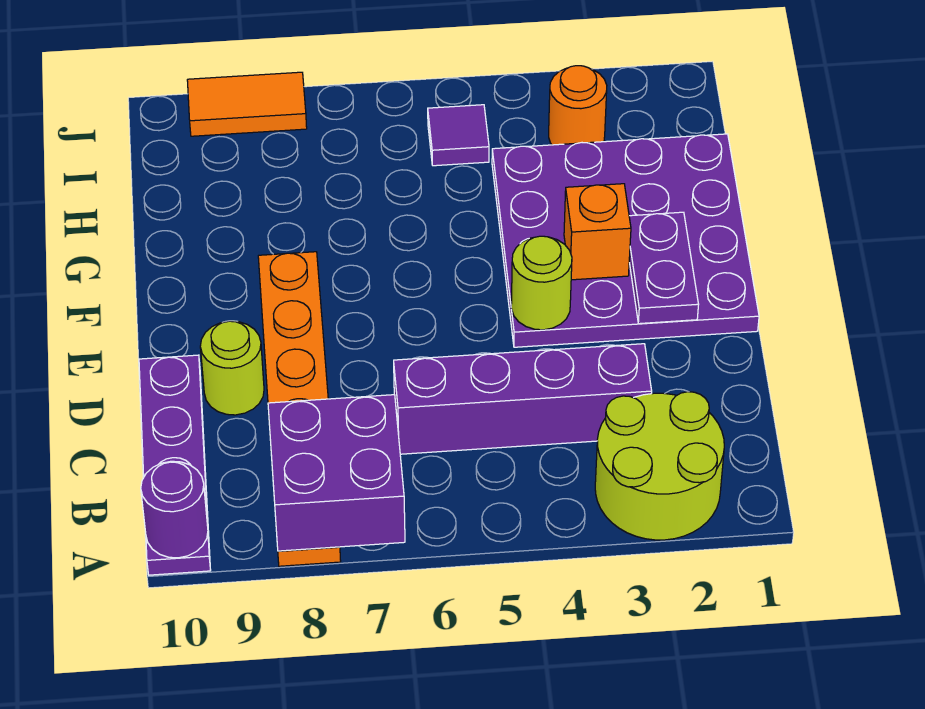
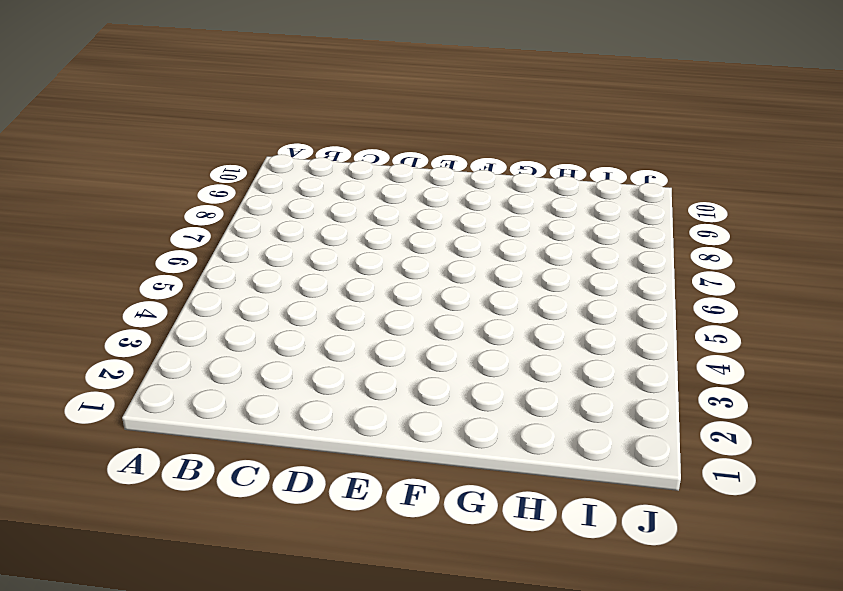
none -> lime round brick A2:B3 level 1
none -> orange plate A8:F8 level 1
none -> purple plate A10:D10 level 1

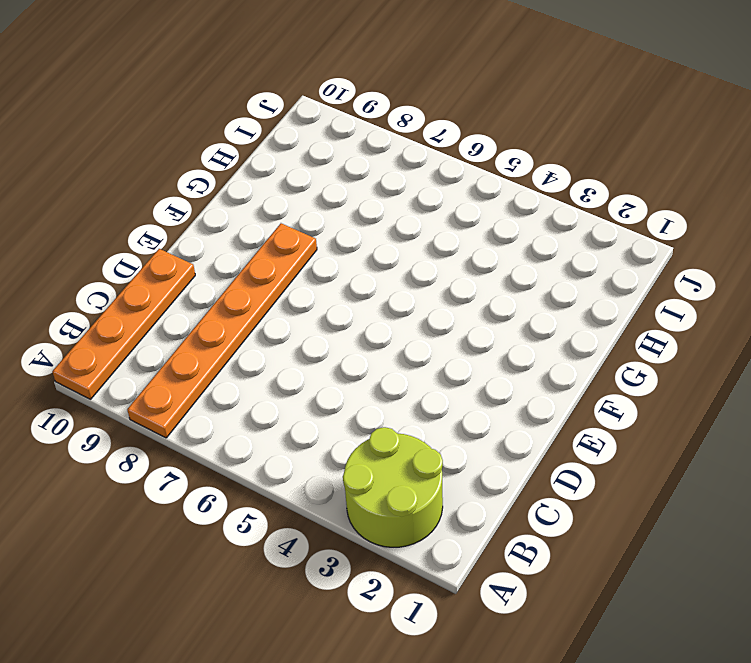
orange plate A10:D10 level 1 -> purple plate A10:D10 level 1
none -> purple brick C3:C6 level 1
none -> lime round brick D9 level 1
none -> purple plate E1:H4 level 1

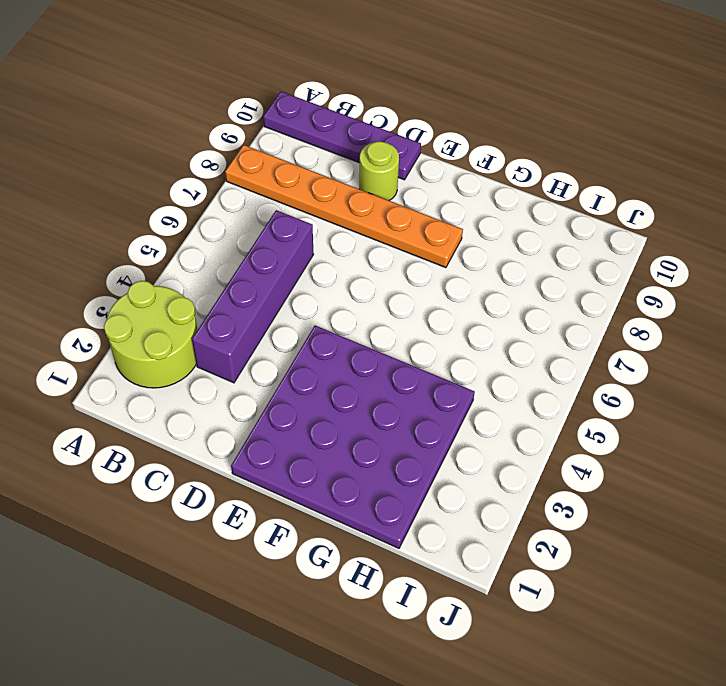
none -> orange round brick I3 level 1
none -> purple tile I5 level 1
none -> orange tile J8:J9 level 1

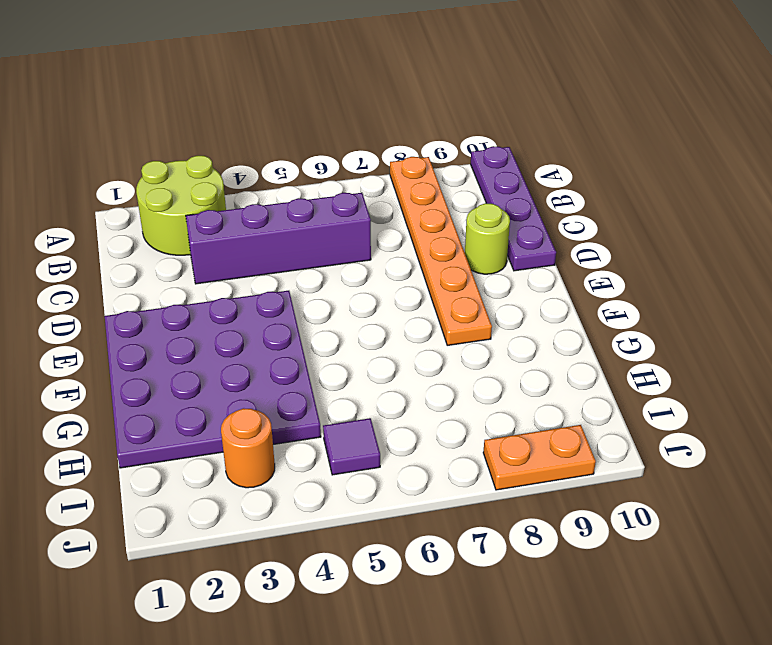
orange plate J8:J9 level 1 -> orange tile J8:J9 level 1
none -> purple brick A7:B8 level 2
none -> purple round brick A10 level 2
none -> purple plate E2:F2 level 2

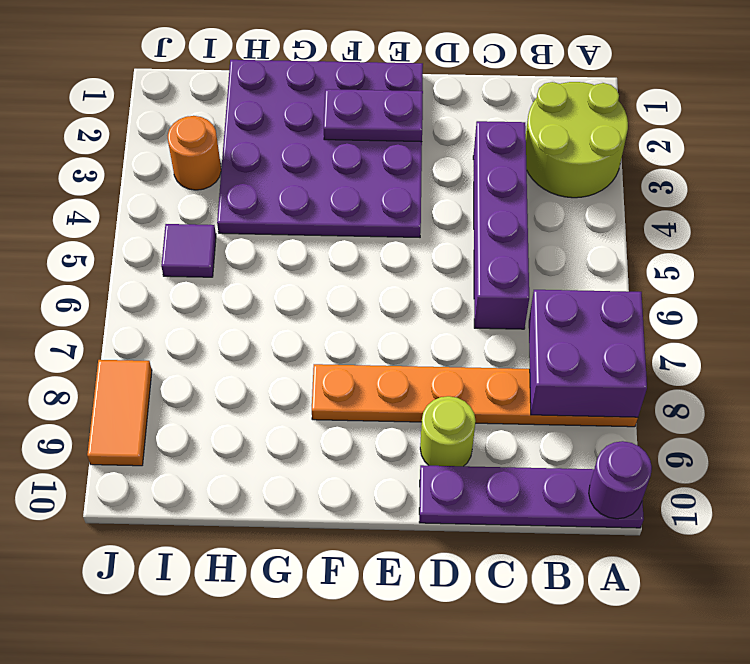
none -> lime round brick E4 level 2
none -> orange brick F3 level 2

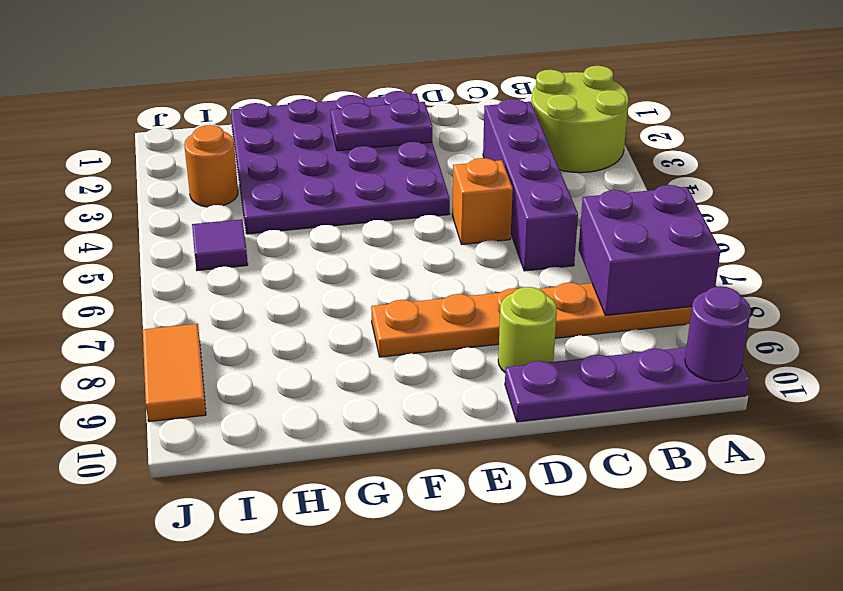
orange brick D5 level 1 -> orange brick F3 level 2
none -> lime round brick E4 level 2

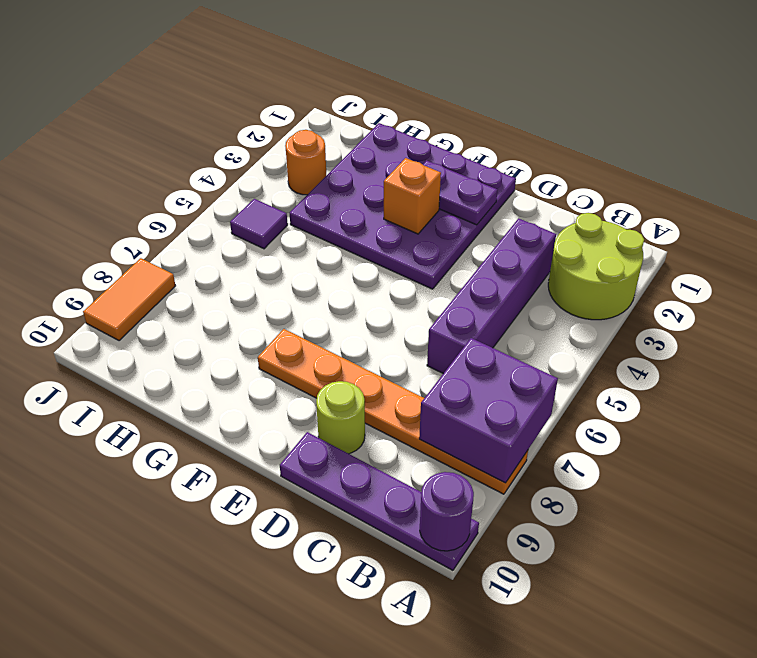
none -> lime round brick E4 level 2

